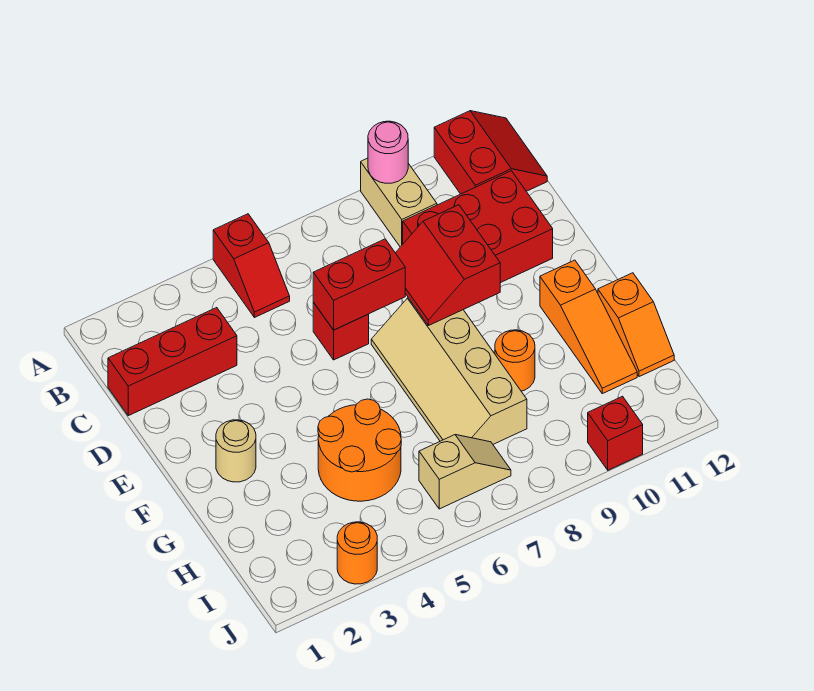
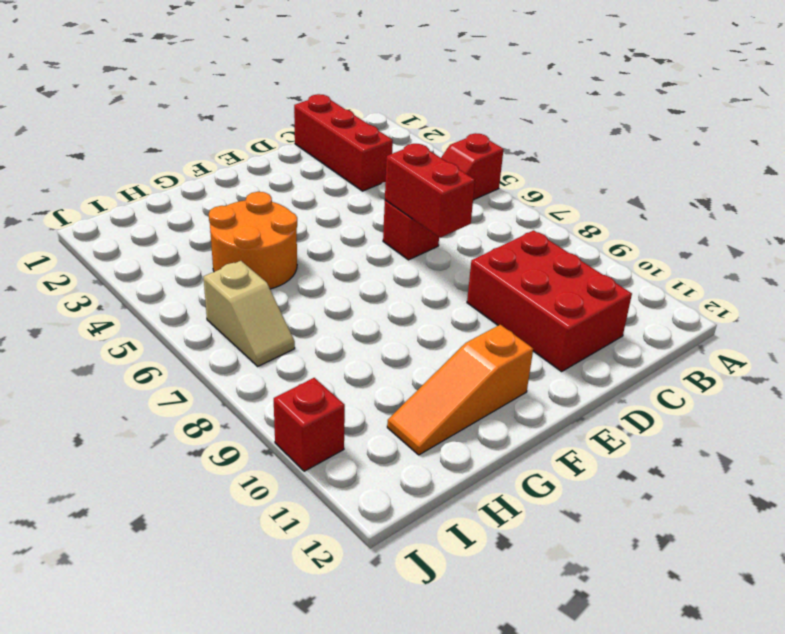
none -> tan brick A9:B9 level 1
none -> red slope A11:B12 level 1 top 11
none -> tan slope E7:H8 level 1 top 8

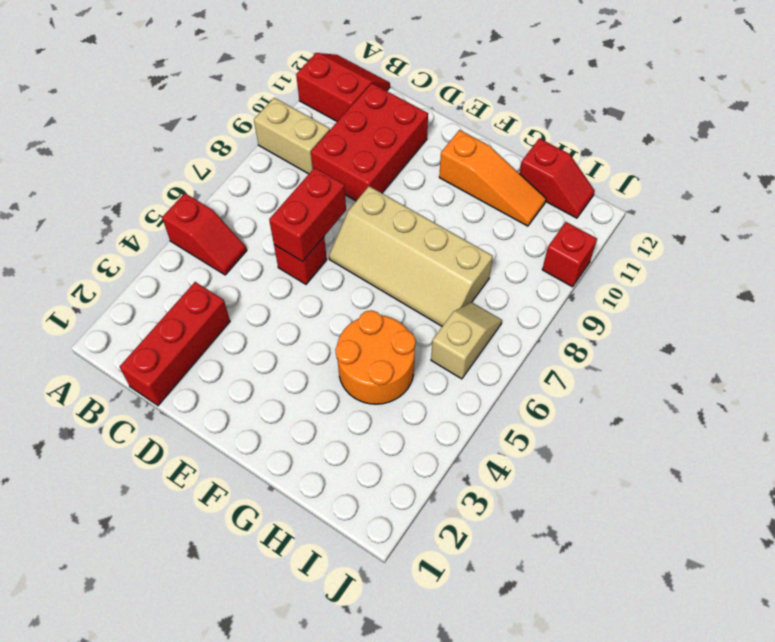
red slope H12:I12 level 1 top H -> orange slope G12:H12 level 1 top G
none -> tan round brick F2 level 1
none -> orange round brick G9 level 1
none -> orange round brick J3 level 1

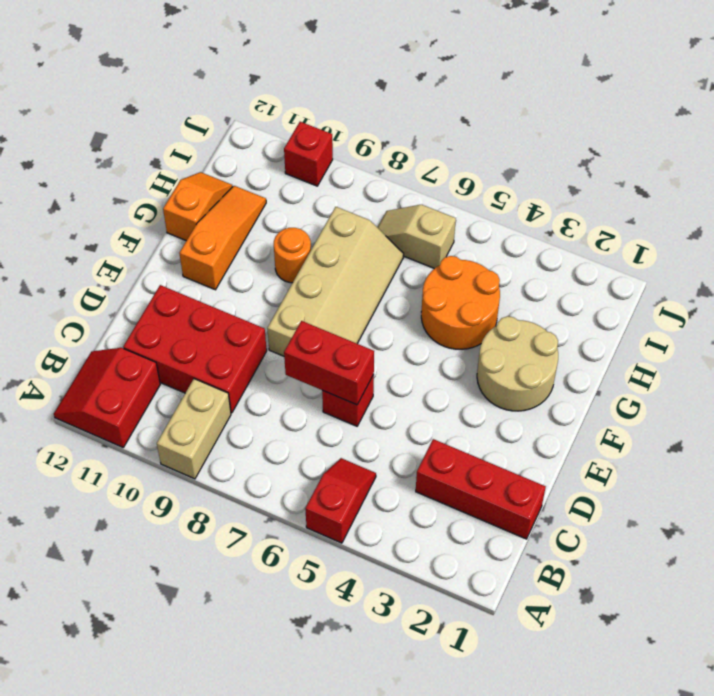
tan round brick F2:G3 level 1 -> tan round brick F2 level 1
none -> orange round brick J3 level 1
none -> pink round brick A9 level 2
none -> red slope D8:E9 level 2 top 9

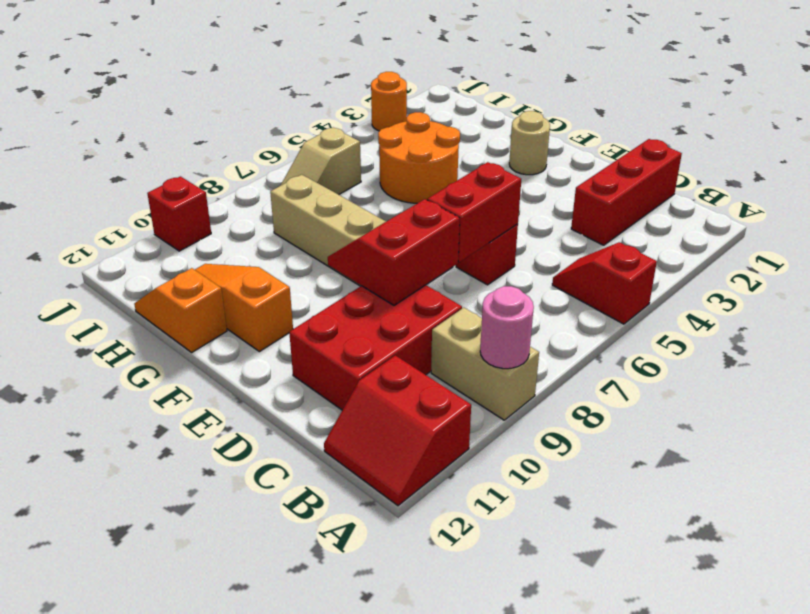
red slope D8:E9 level 2 top D -> red slope D8:E9 level 2 top 9
none -> orange round brick G9 level 1

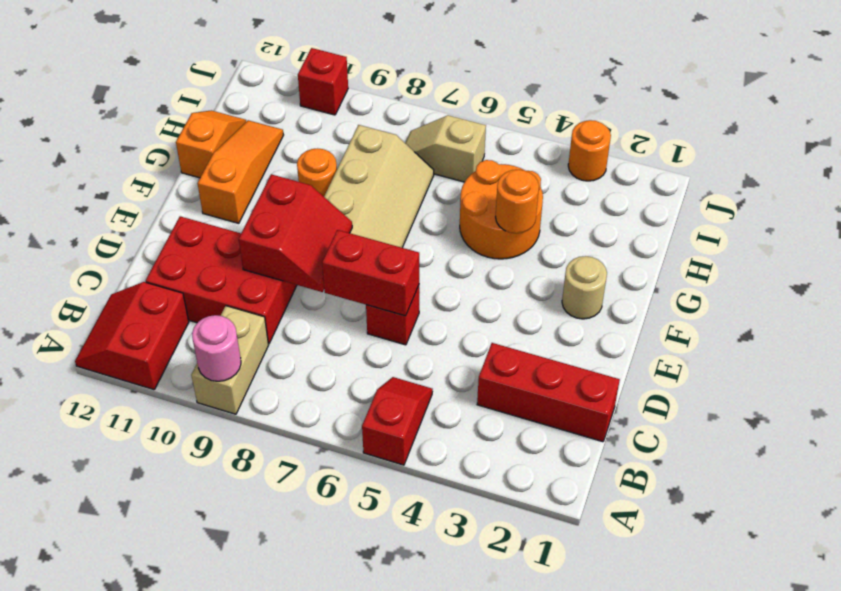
orange round brick G4 level 2 -> none

